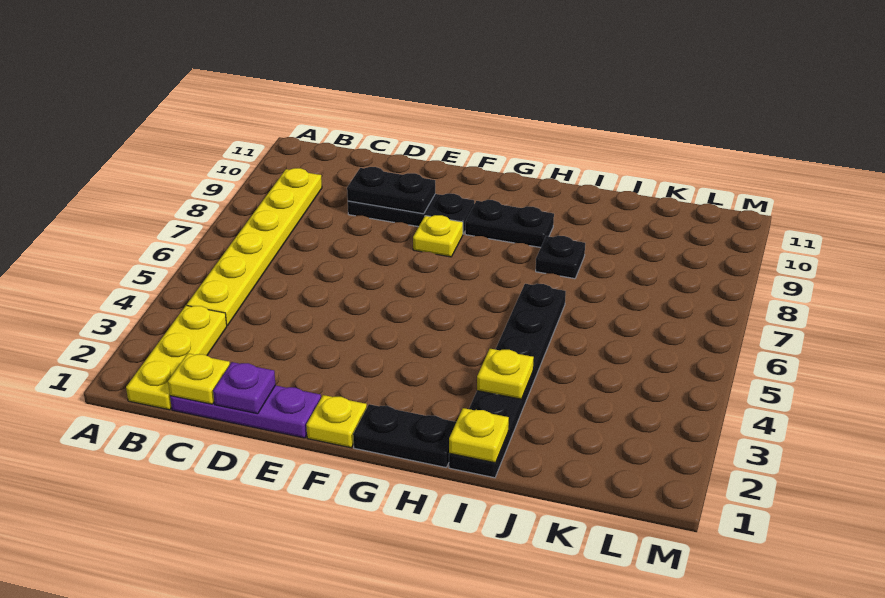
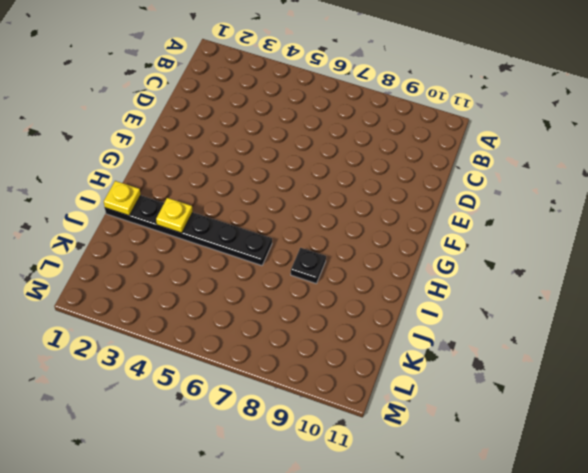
none -> yellow plate B1:B3 level 1
none -> yellow plate B4:B9 level 1
none -> purple plate C1:E1 level 1

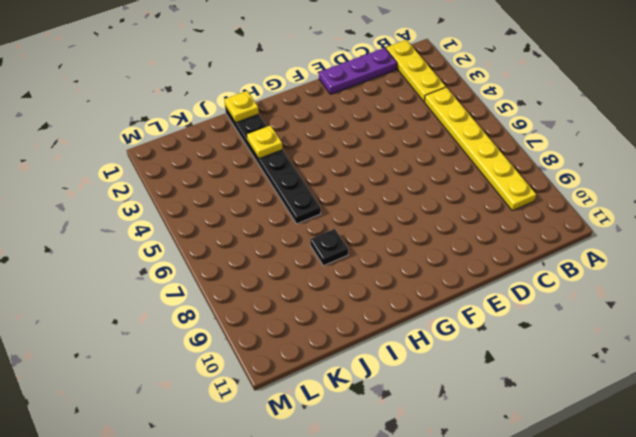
none -> black plate D9:F9 level 1
none -> yellow plate F1 level 1
none -> yellow plate F8 level 1

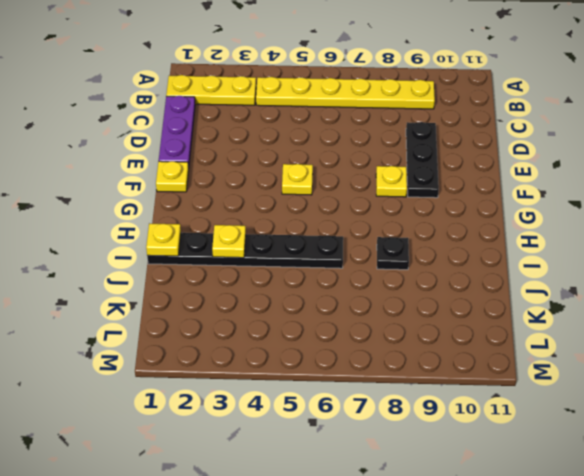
yellow plate F5 level 1 -> yellow plate C1 level 2
none -> black plate G1:H1 level 1
none -> black plate G9:H9 level 1
none -> purple plate D1 level 2

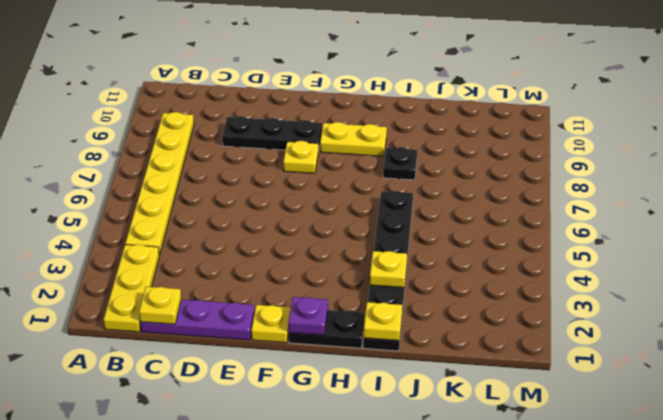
purple plate G1 level 2 -> purple plate D1 level 2
yellow plate G9:H9 level 1 -> black plate G9:H9 level 1
none -> black plate D9:E9 level 2

